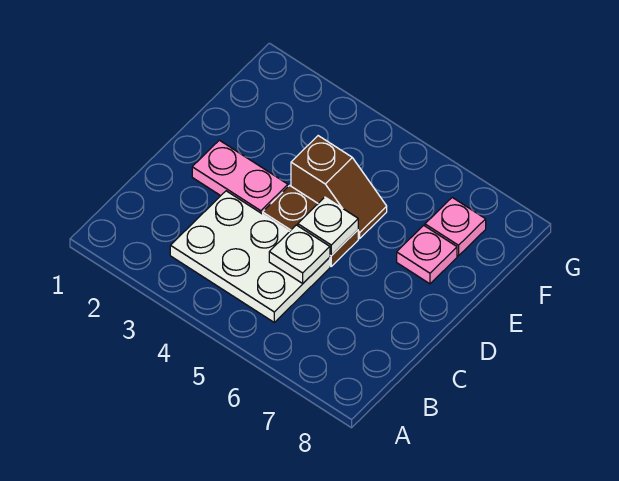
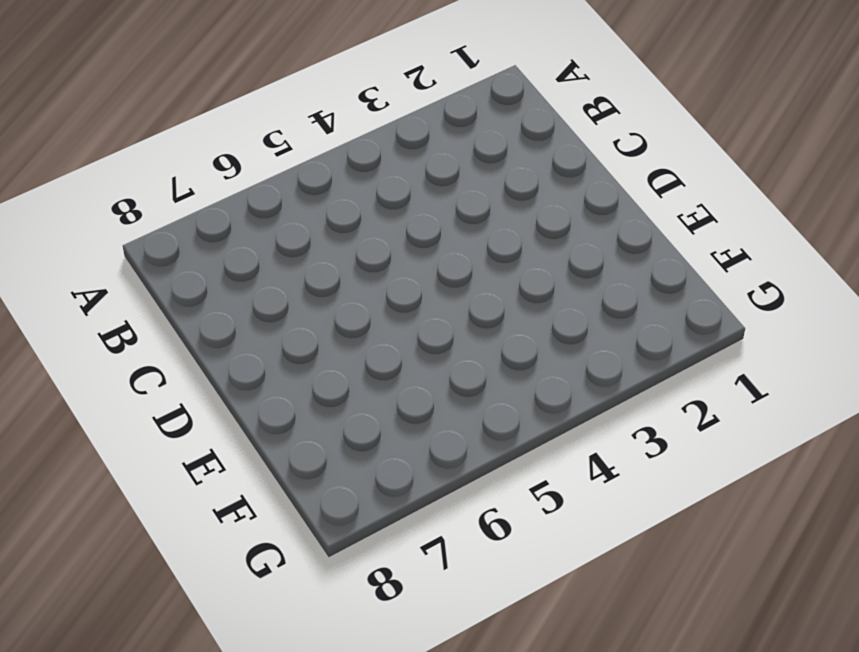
none -> white plate B3:C5 level 1
none -> pink plate D2:D3 level 1

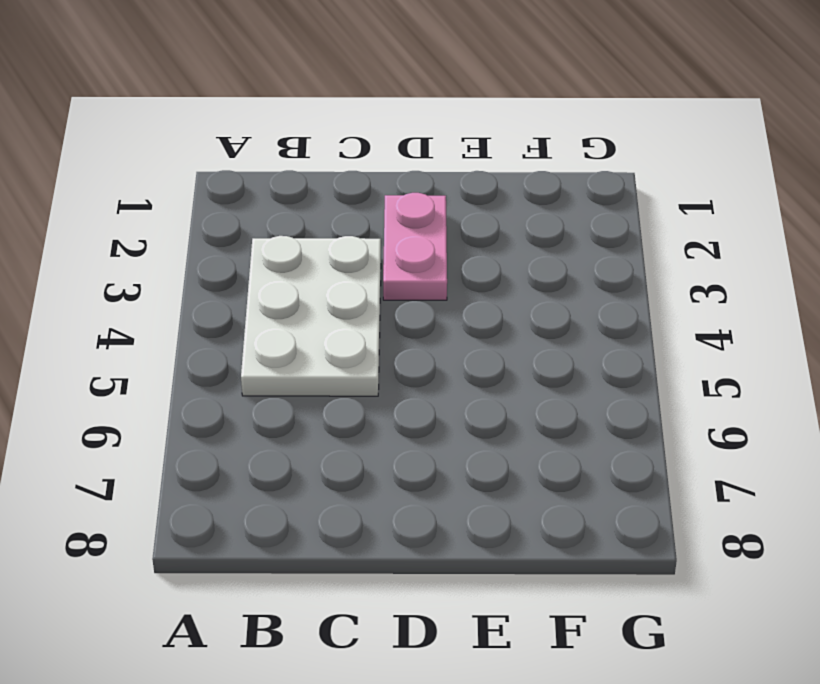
none -> brown plate D4:D5 level 1
none -> brown slope E4:E5 level 1 top 4

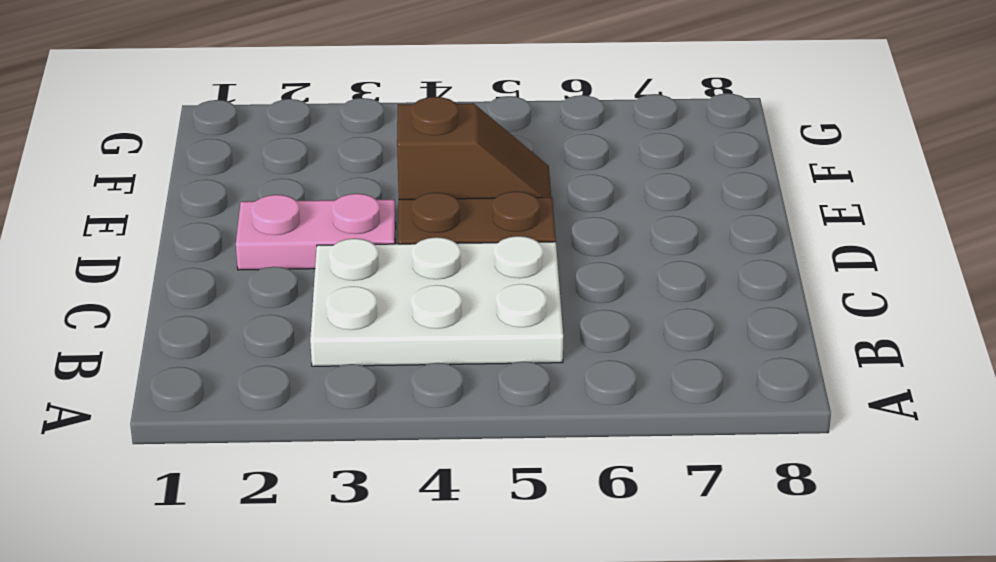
none -> pink plate E7 level 1
none -> pink plate F7 level 1

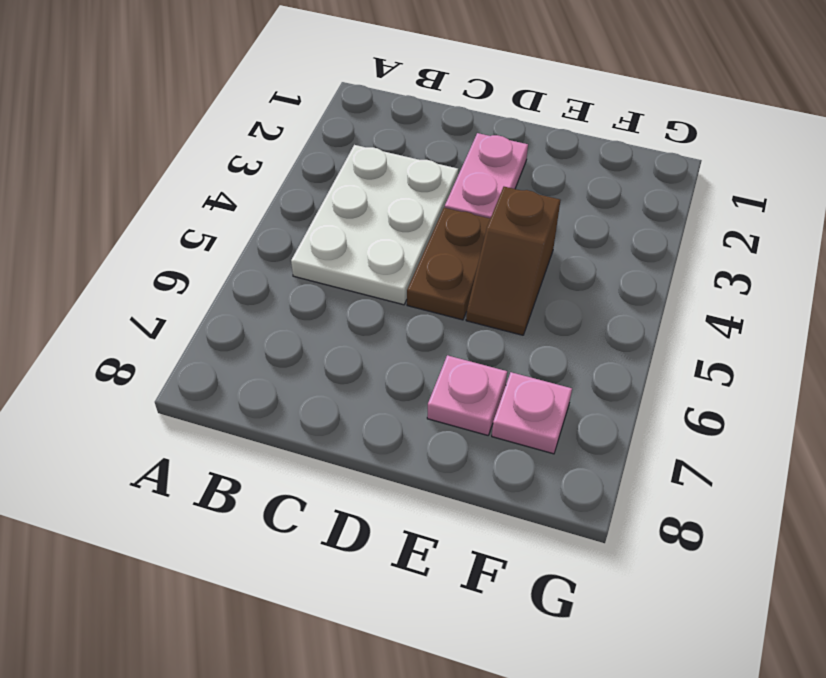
none -> white plate C5 level 2
none -> white plate D5 level 2

